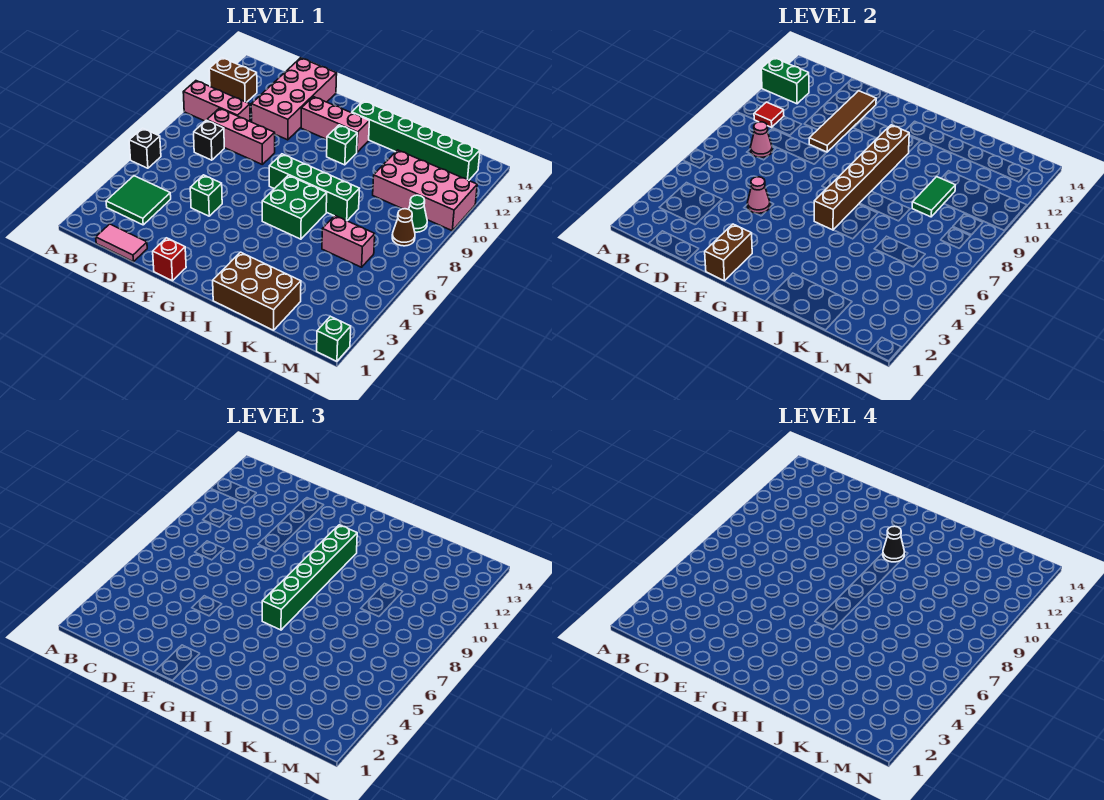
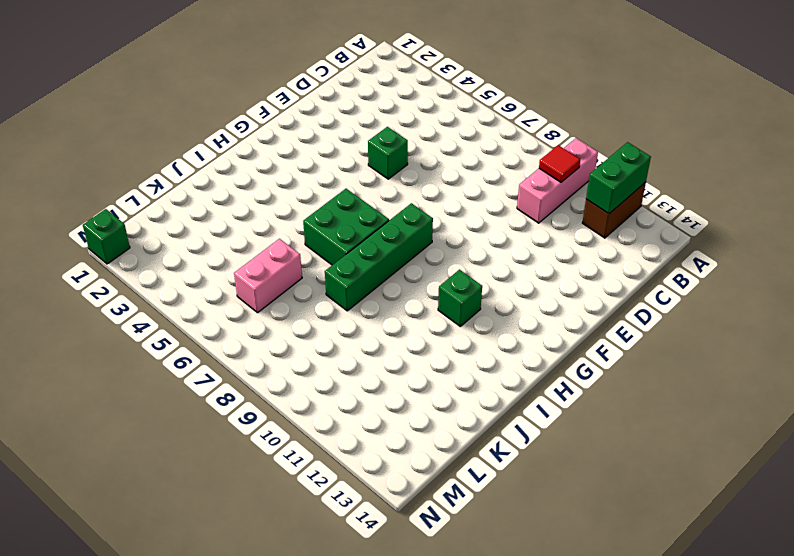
none -> black brick A6 level 1
none -> green tile B3:C4 level 1
none -> pink tile C1:D1 level 1
none -> black brick C8 level 1

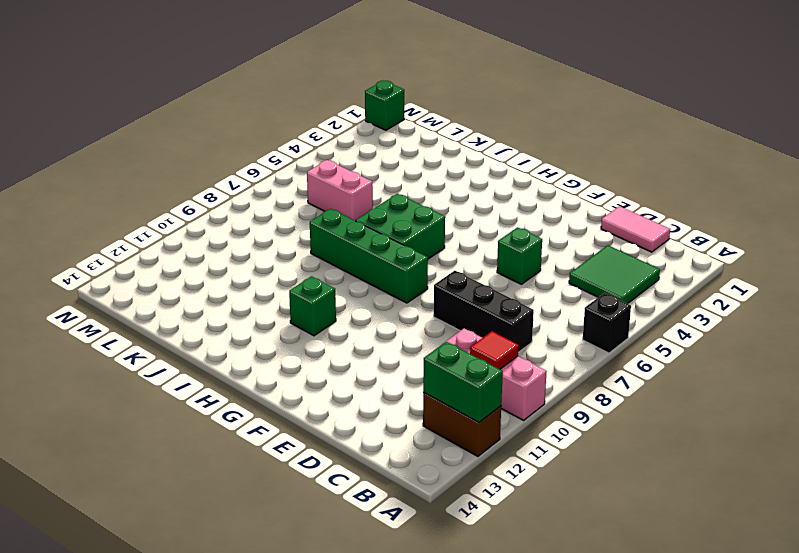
black brick C8:E8 level 1 -> black brick C8 level 1
none -> pink brick C9:E9 level 1
none -> pink brick D11:E14 level 1
none -> red brick F1 level 1
none -> pink brick F12:H12 level 1

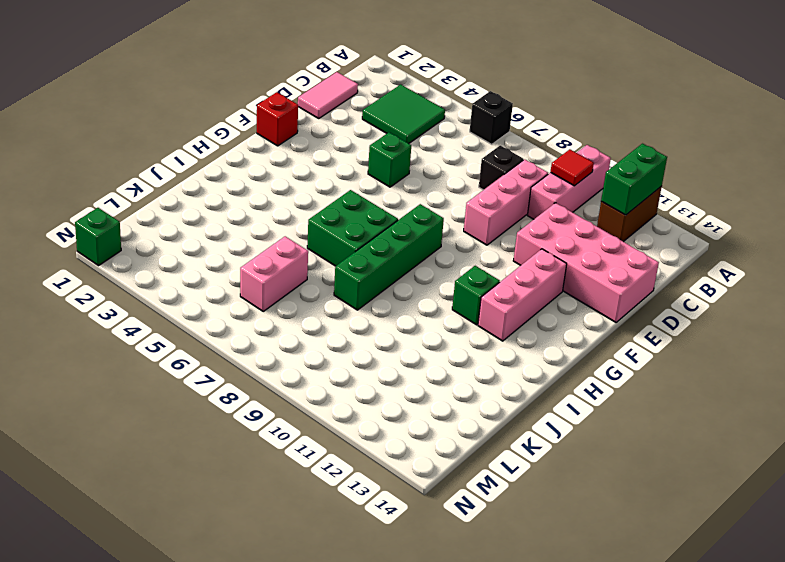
none -> green brick H13:M13 level 1
none -> brown brick I1:K2 level 1
none -> pink brick K10:N11 level 1
none -> brown cone M8 level 1

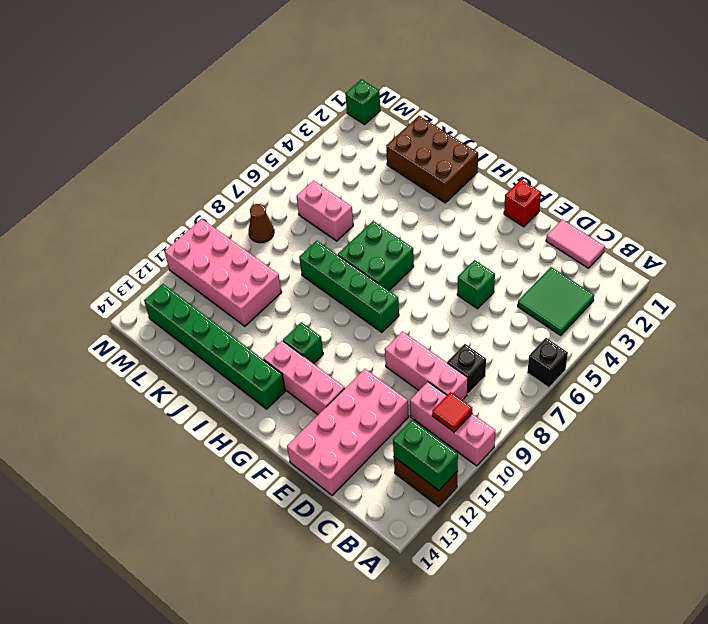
none -> green cone M9 level 1
none -> pink cone C8 level 2
none -> pink cone E5 level 2
none -> brown tile E10:E13 level 2

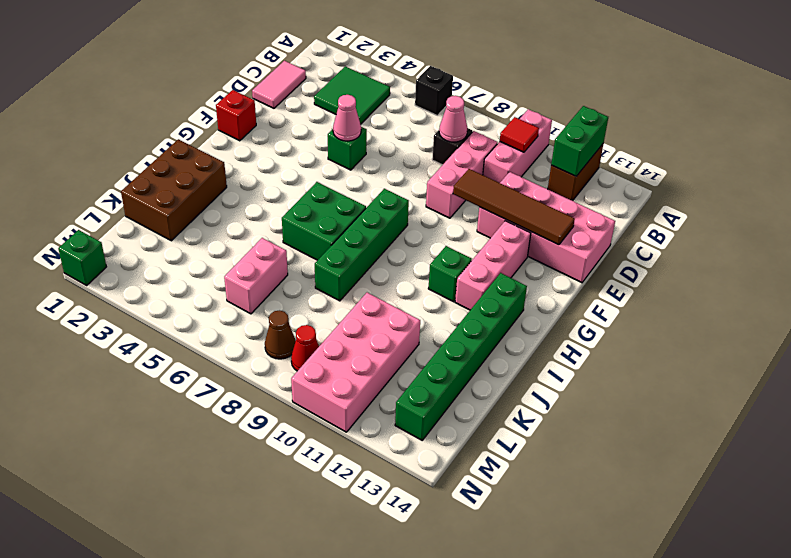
red cone M9 level 1 -> green cone M9 level 1
none -> brown brick F1:F2 level 2
none -> brown brick H6:H11 level 2
none -> green tile K9:K10 level 2
none -> green brick H6:H11 level 3

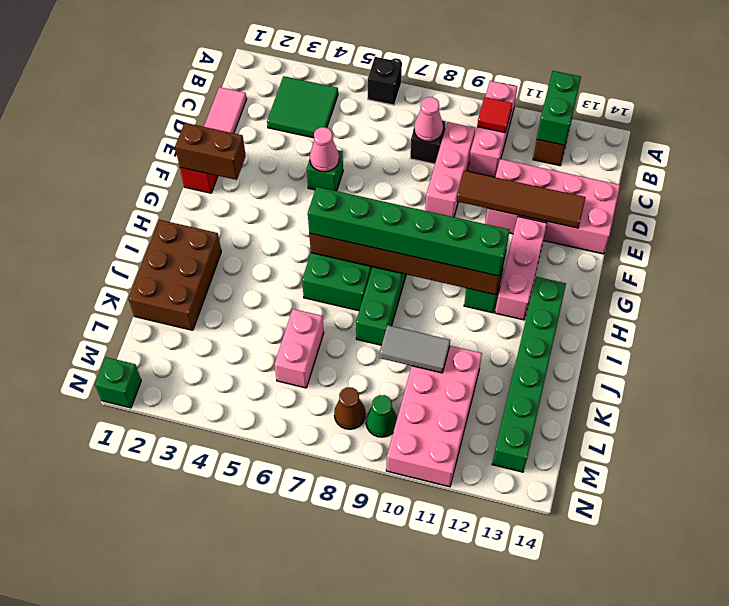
grey tile K9:K10 level 2 -> green tile K9:K10 level 2
none -> black cone H11 level 4

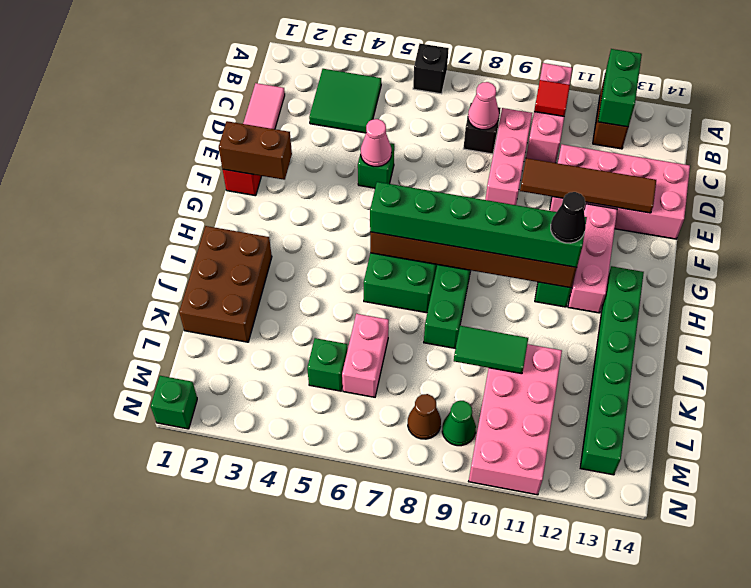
green brick L5 level 1 -> none

